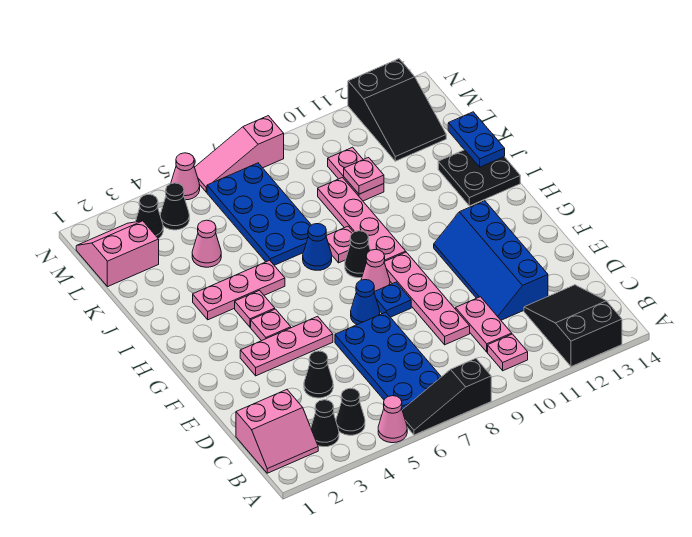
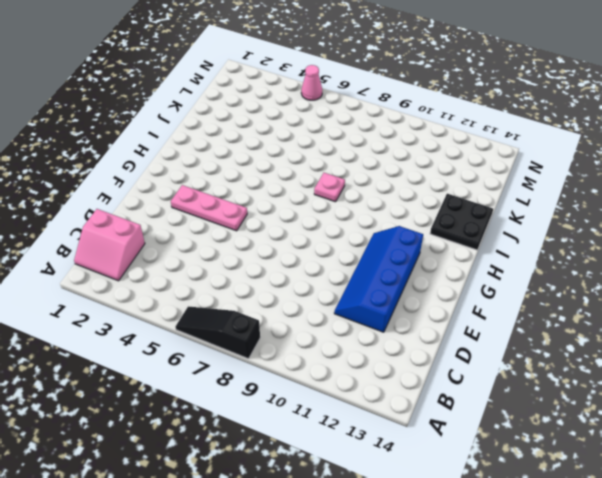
none -> pink cone A5 level 1
none -> black slope A12:C13 level 1 top A
none -> black cone B3 level 1
none -> black cone B4 level 1

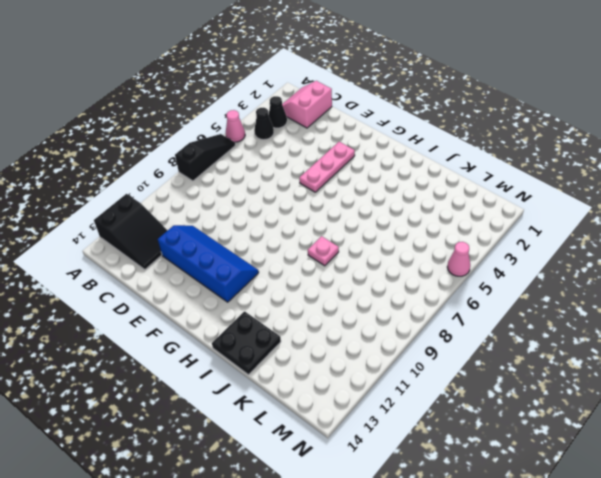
none -> blue plate B6:E7 level 1
none -> pink plate B10 level 1
none -> pink plate C10:D10 level 1
none -> black cone D4 level 1

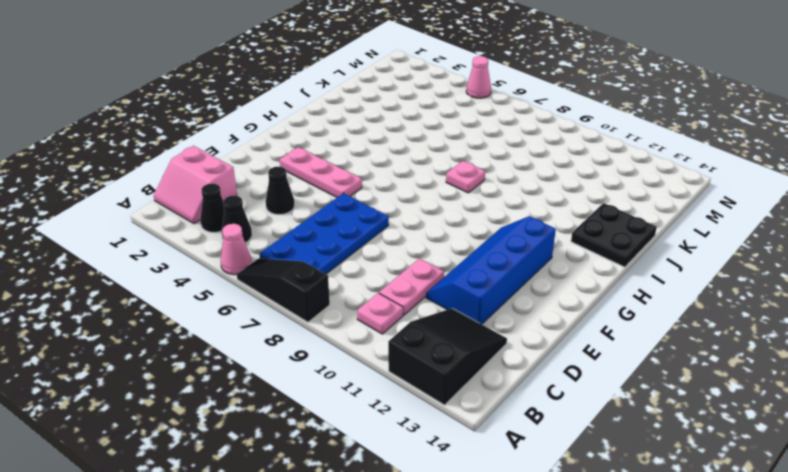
none -> pink plate D9:G9 level 1
none -> blue cone F7 level 1
none -> blue plate F8 level 1
none -> pink plate G4 level 1

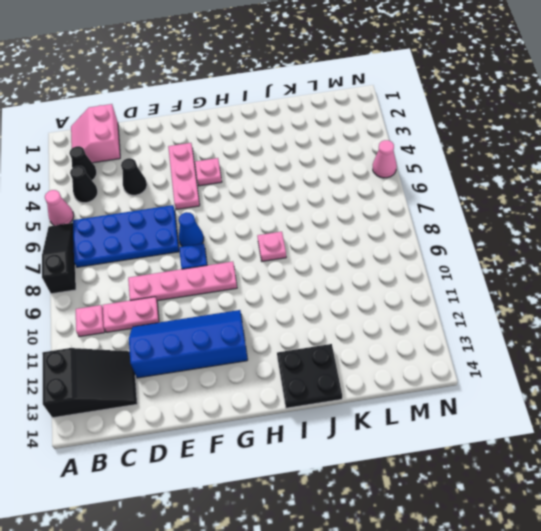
none -> pink cone G8 level 1
none -> pink plate H4 level 1
none -> black cone H8 level 1
none -> pink plate H9:K9 level 1

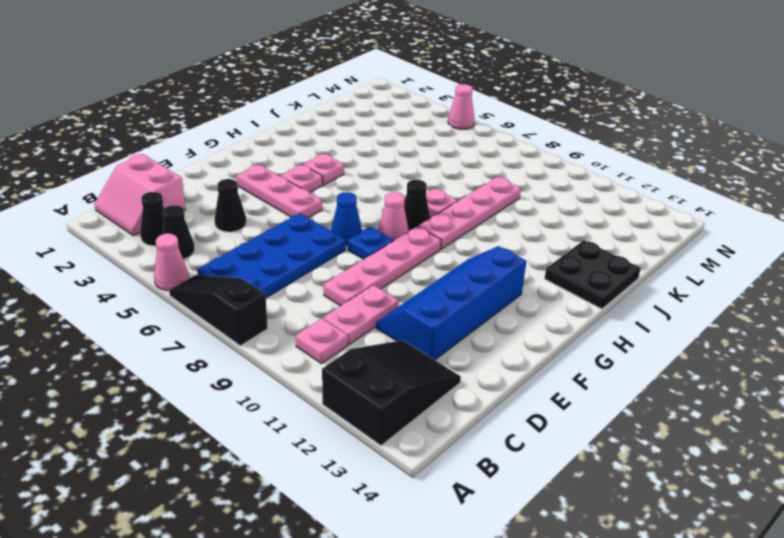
none -> pink plate I3:I5 level 1
none -> blue cone I7 level 1
none -> blue plate J6:M7 level 1
none -> pink cone K4 level 1

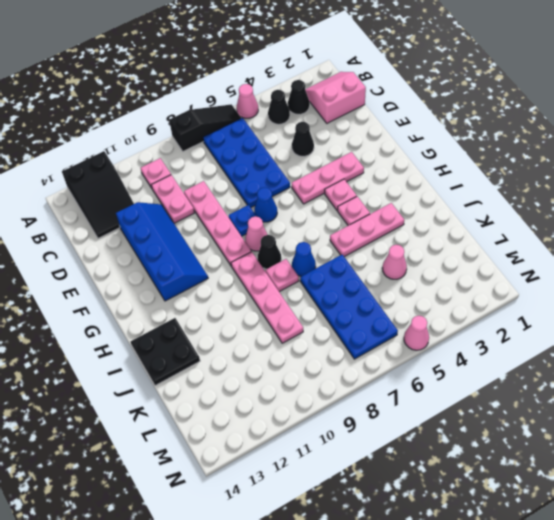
none -> pink plate K10:L10 level 1
none -> pink slope L1:M2 level 1 top L
none -> black slope L12:N13 level 1 top N
none -> black cone M3 level 1

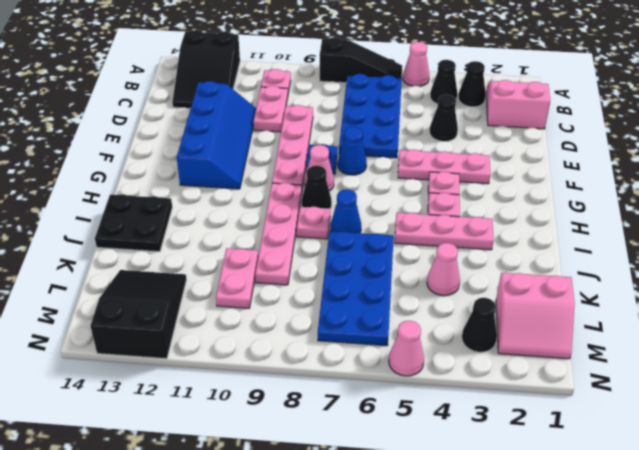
none -> black cone M4 level 1
none -> pink slope N6:N8 level 1 top 8
none -> blue plate J14:K14 level 2
none -> pink plate K10 level 2

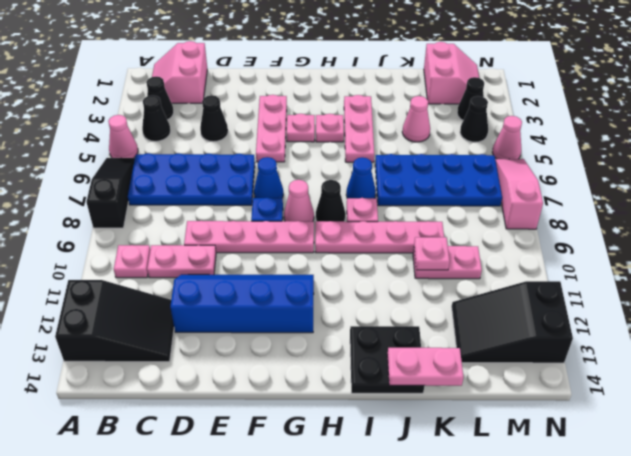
pink plate J14:K14 level 2 -> blue plate J14:K14 level 2

